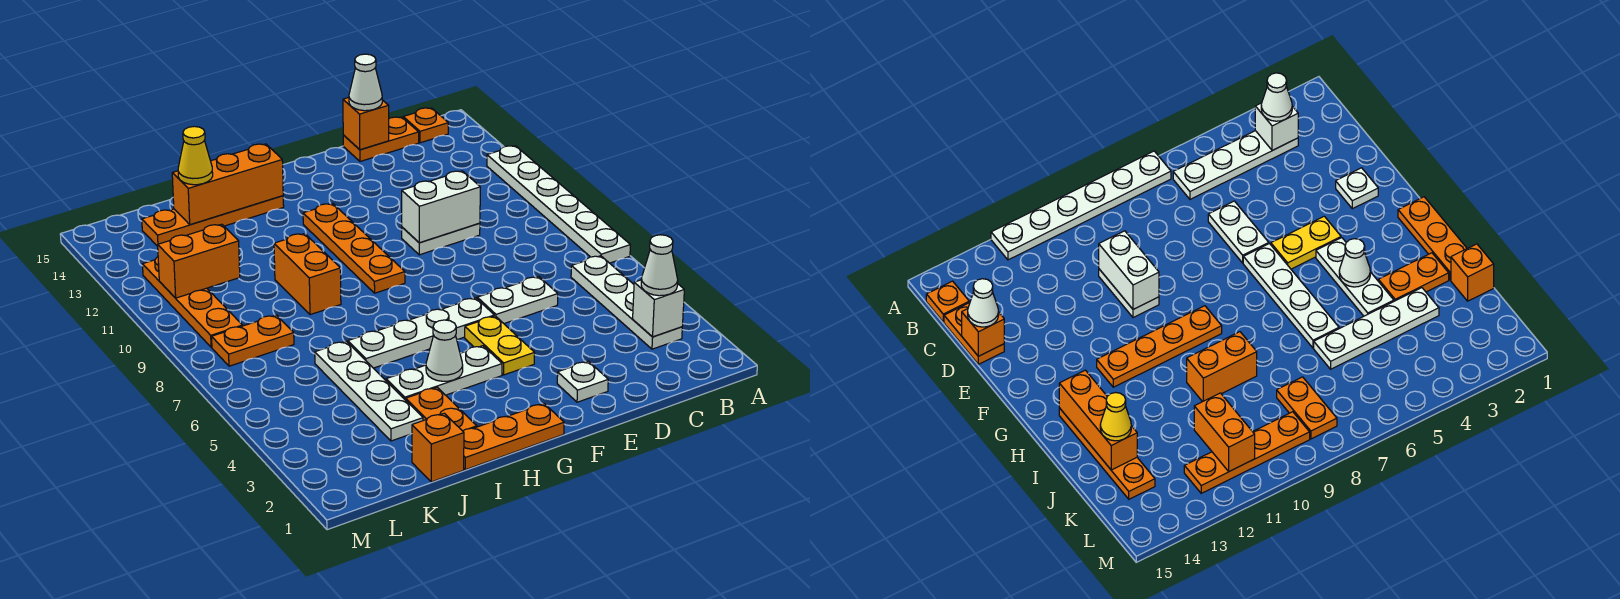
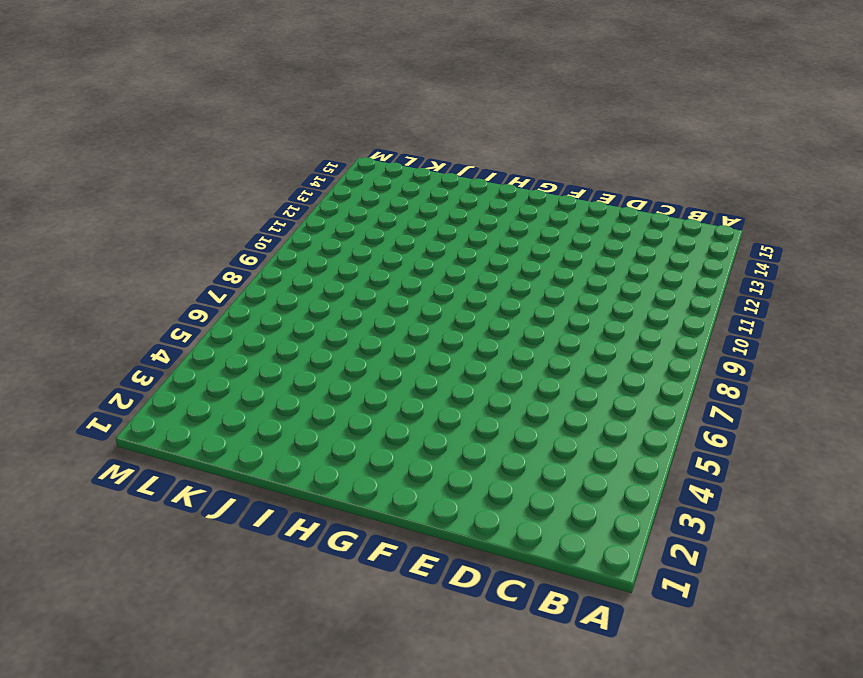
none -> white plate A7:A12 level 1
none -> white plate B3:B6 level 1
none -> orange plate B15 level 1

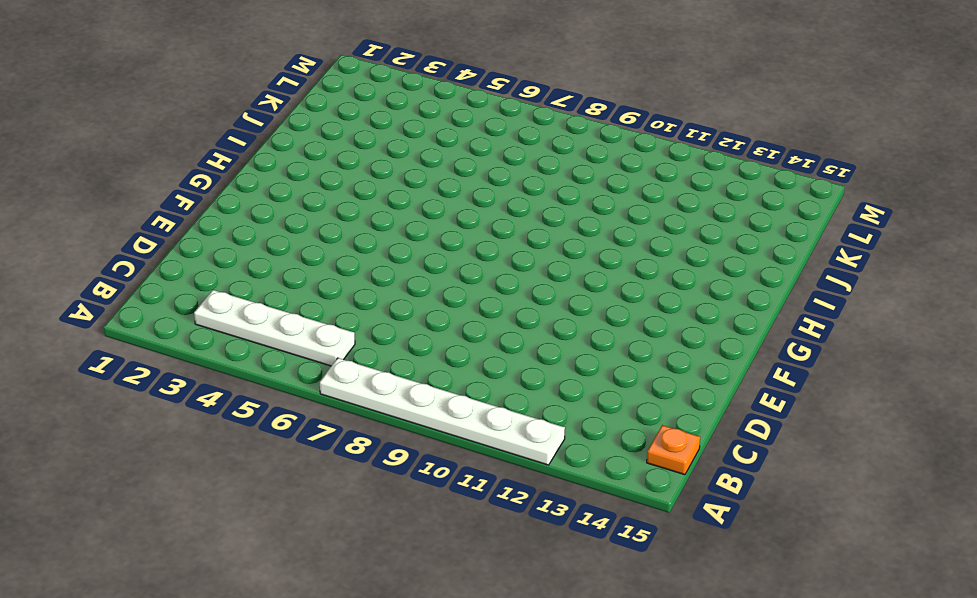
none -> orange plate C15:D15 level 1
none -> white plate D6:E6 level 1
none -> white plate D10:E10 level 1

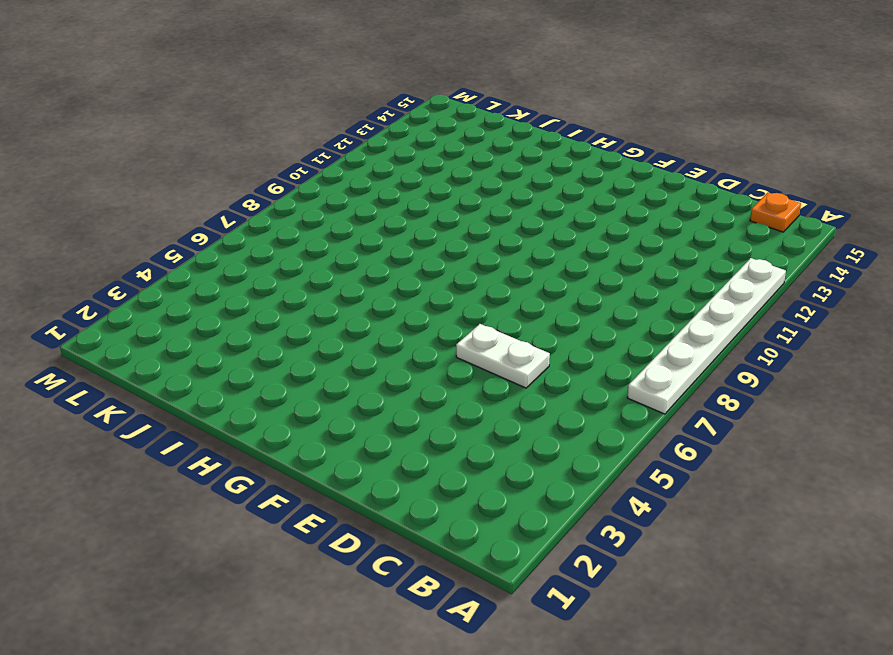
none -> white plate B3:B6 level 1
none -> orange plate C15:D15 level 1
none -> white plate D10:E10 level 1

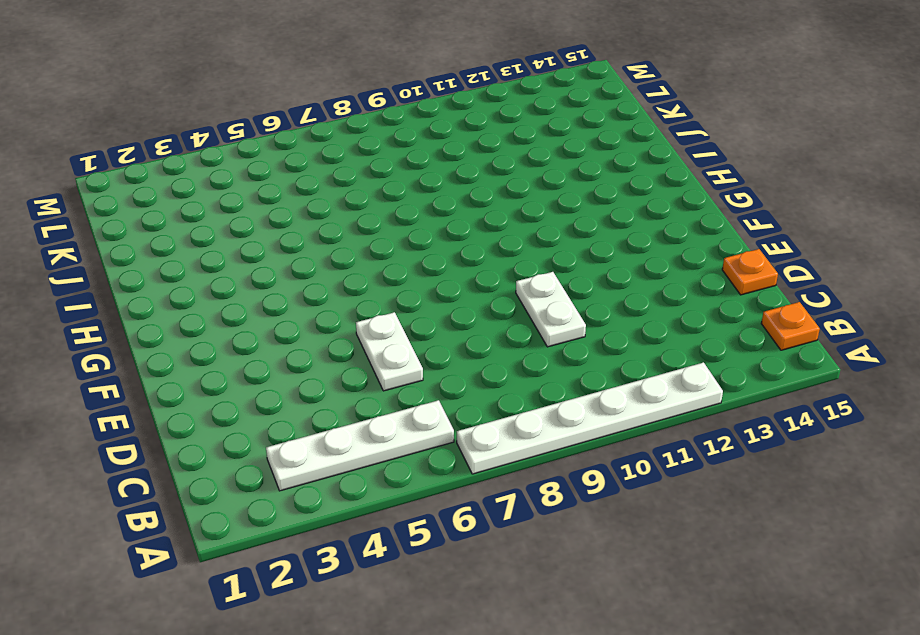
orange plate D15 level 1 -> orange plate C15:D15 level 1
none -> white plate E2 level 1
none -> yellow plate F4:F5 level 1
none -> white plate F6:I6 level 1

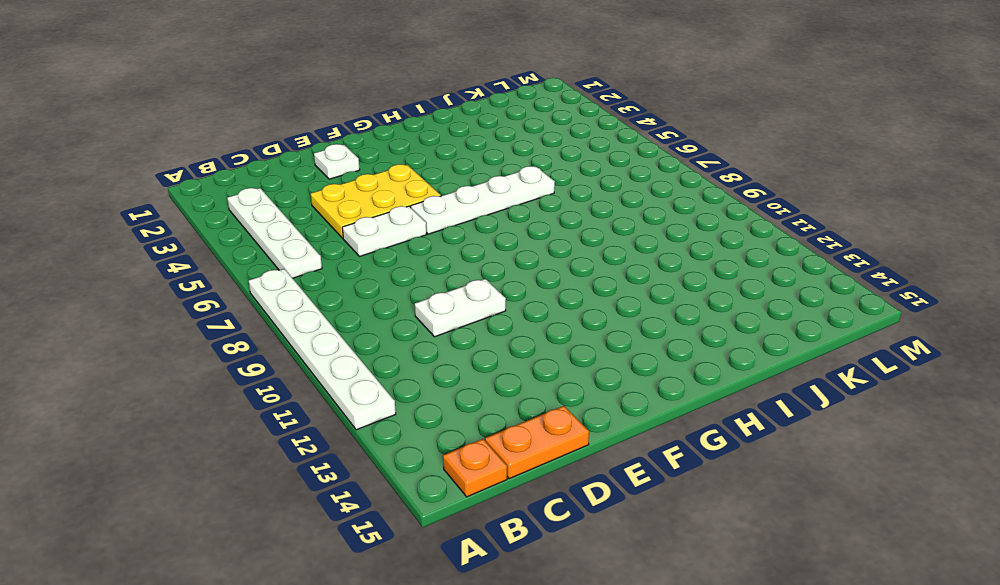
yellow plate D4:F5 level 1 -> yellow plate F4:F5 level 1
none -> orange plate G1:I1 level 1
none -> white plate G4:I4 level 1
none -> orange plate G9:G12 level 1

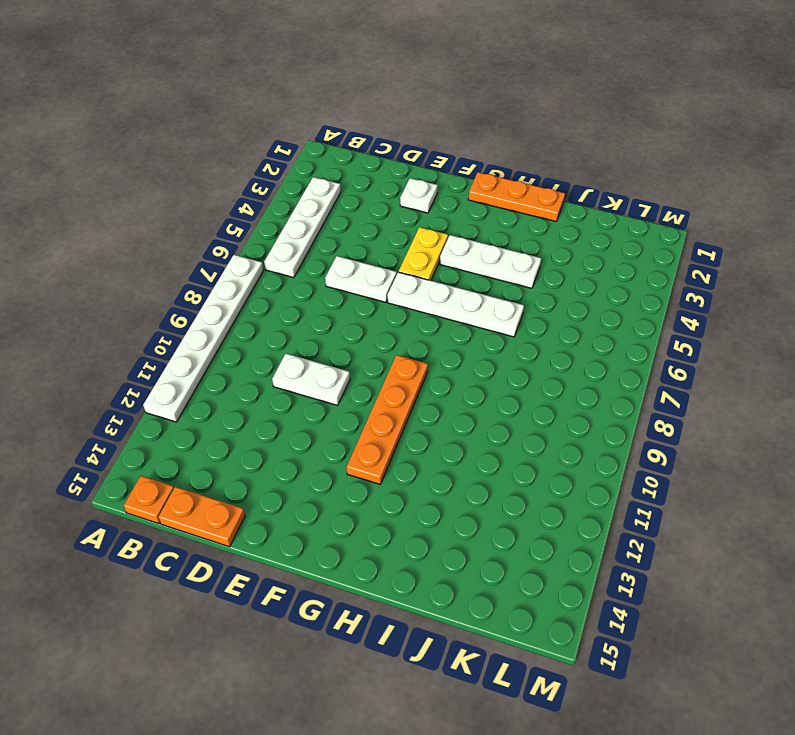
none -> orange plate H14:K14 level 1
none -> orange plate I2:I3 level 1
none -> orange brick I9:I10 level 1

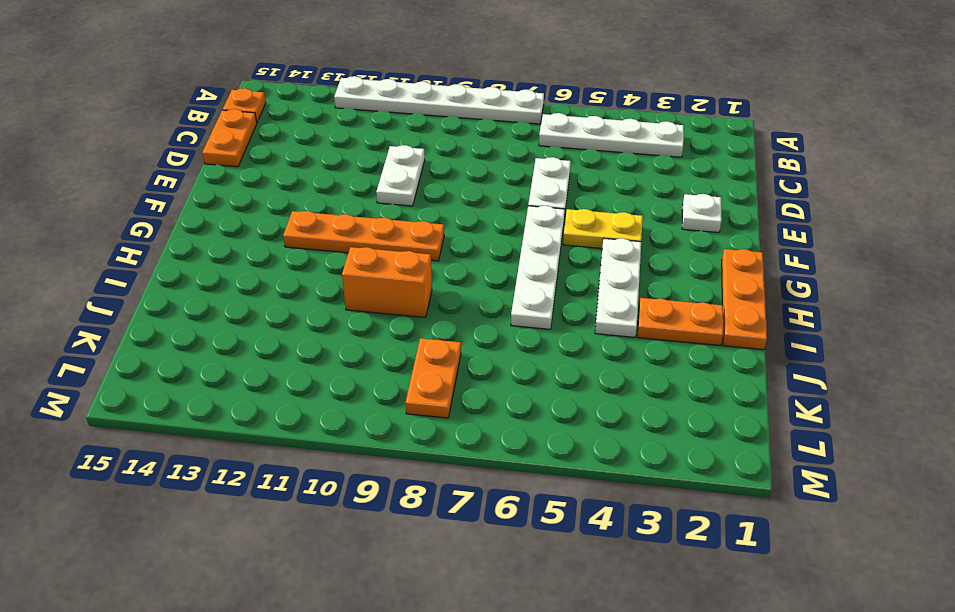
none -> orange plate H14:K14 level 1
none -> orange brick J1 level 1
none -> white plate J3:J6 level 1

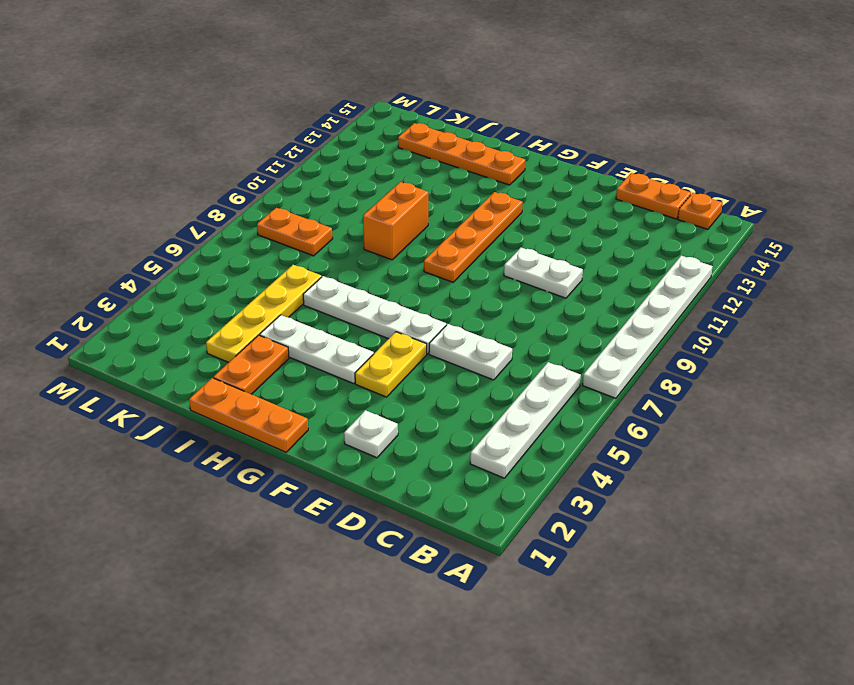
yellow plate J3:J6 level 1 -> white plate J3:J6 level 1
none -> orange brick J1 level 1
none -> orange plate L9:L12 level 1
none -> white brick B3 level 2

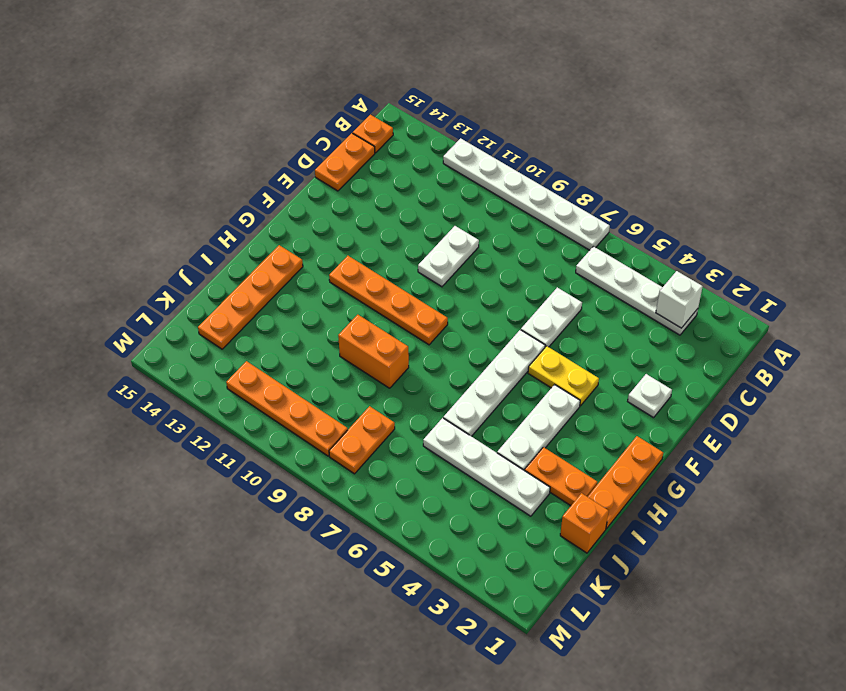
none -> white brick D10:E10 level 2
none -> orange brick D15 level 2
none -> white cone H4 level 2

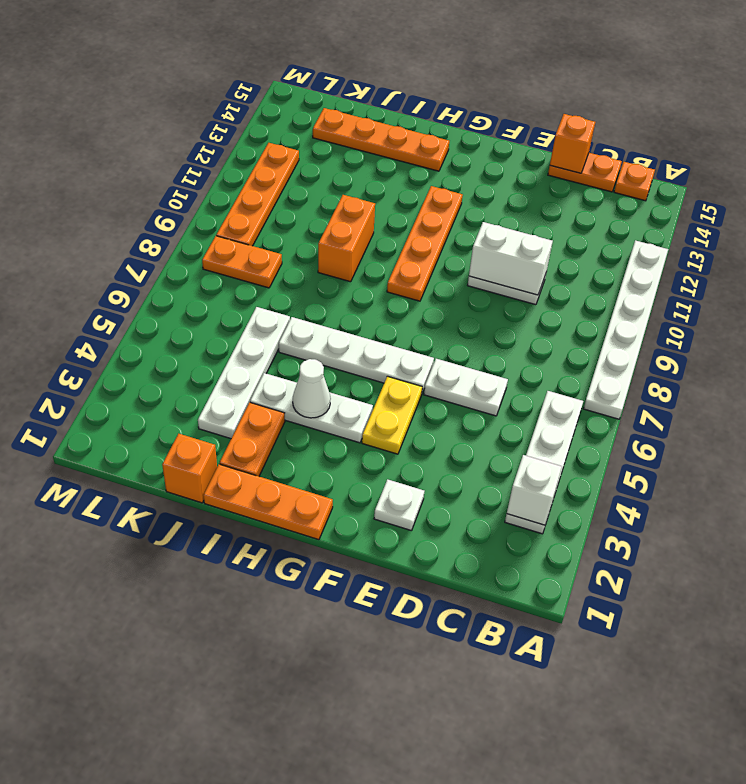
none -> orange brick H14:J14 level 2
none -> orange brick K11:L11 level 2
none -> white cone B3 level 3

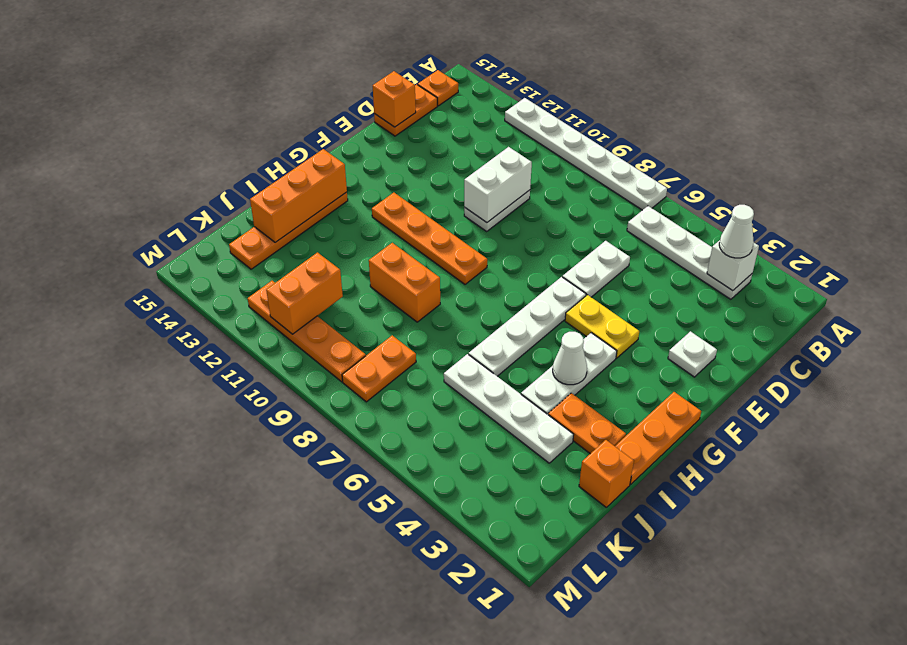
none -> white cone D15 level 3
none -> yellow cone J14 level 3

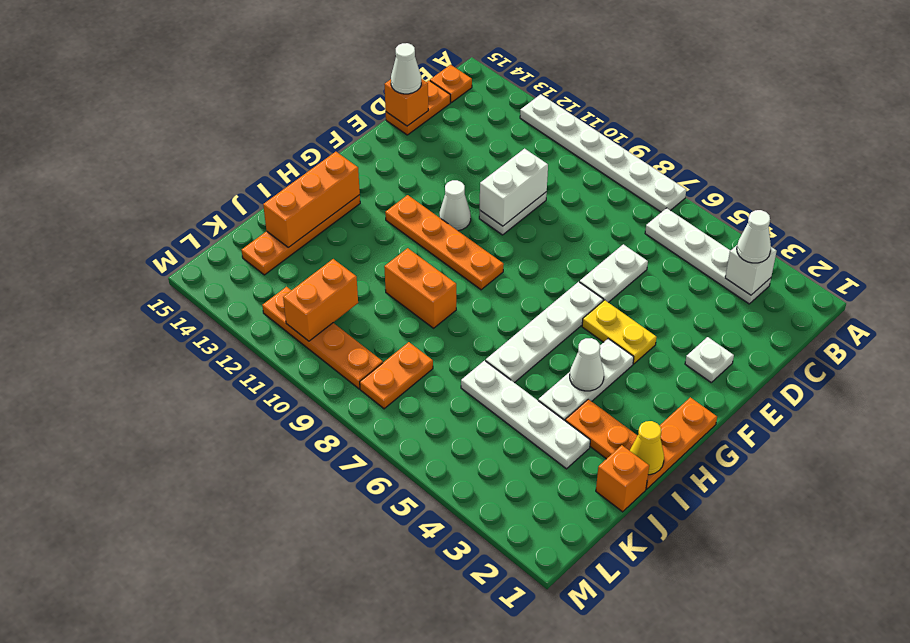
white cone F11 level 1 -> none
yellow cone I1 level 2 -> yellow cone J14 level 3

